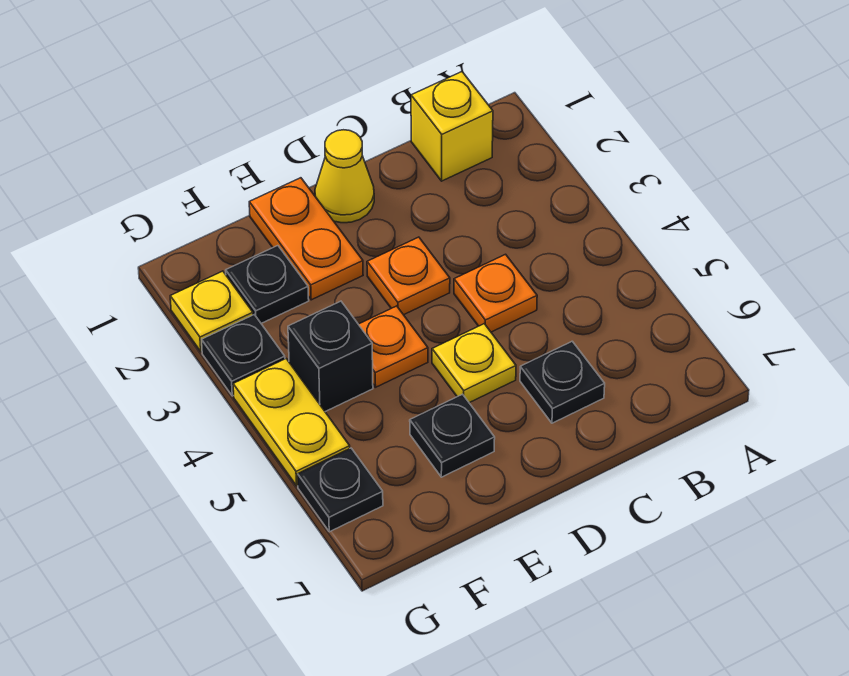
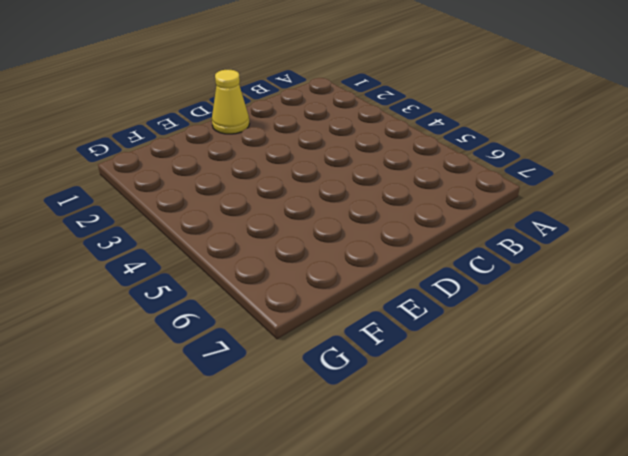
none -> yellow brick B1 level 1
none -> orange plate C4 level 1
none -> black plate C6 level 1

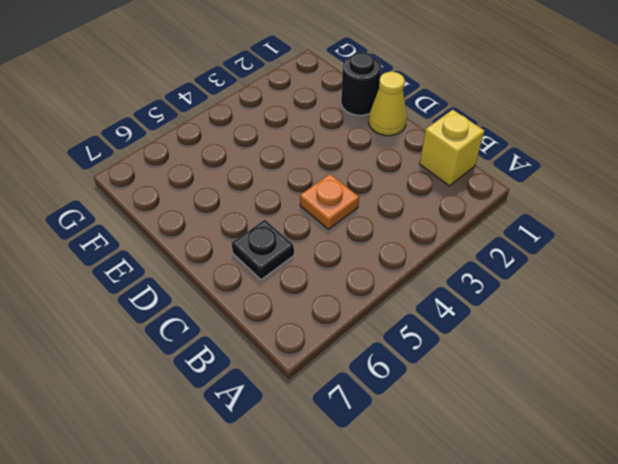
black round brick E1 level 1 -> orange plate E1:E2 level 1
none -> orange plate D3 level 1
none -> yellow plate D5 level 1
none -> orange plate E4 level 1

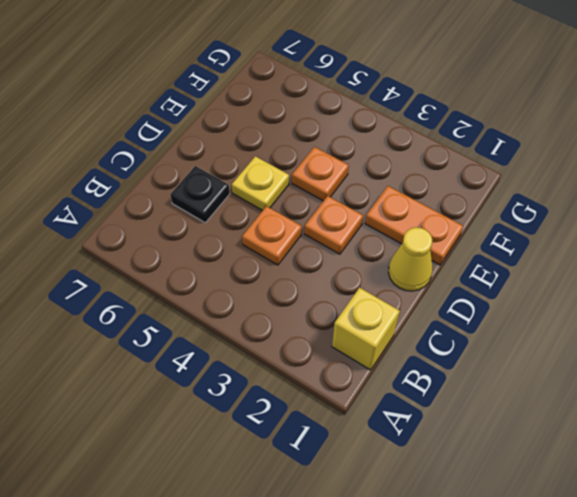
none -> black plate E6 level 1
none -> black plate F2 level 1
none -> black brick F4 level 1

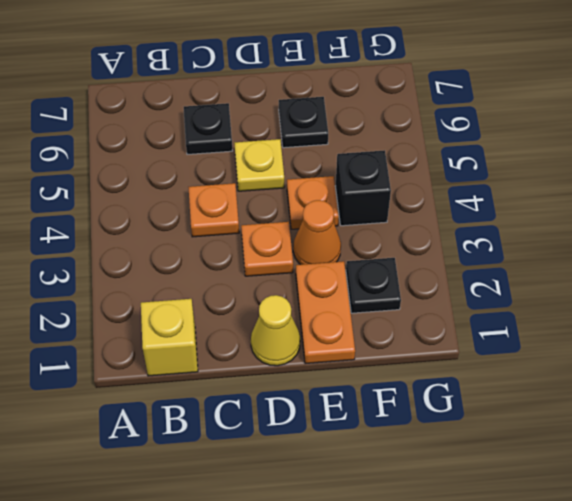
orange cone E3 level 1 -> none
none -> yellow plate G2 level 1
none -> black plate G3 level 1
none -> yellow plate G4:G5 level 1

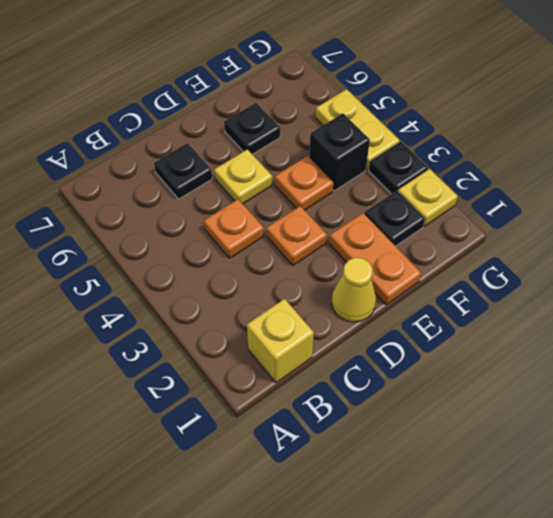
none -> black plate G6 level 1

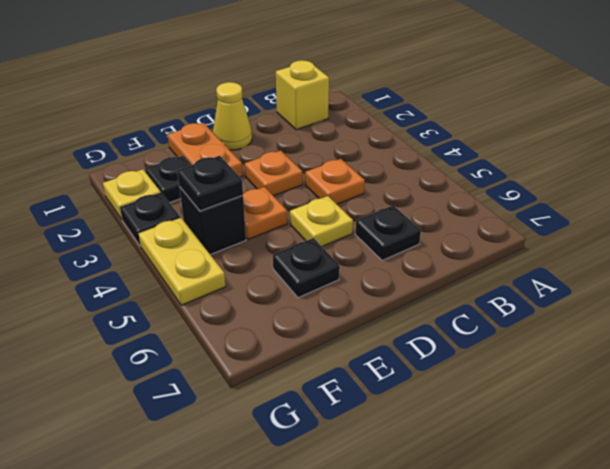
black plate F4 level 2 -> black plate G6 level 1

